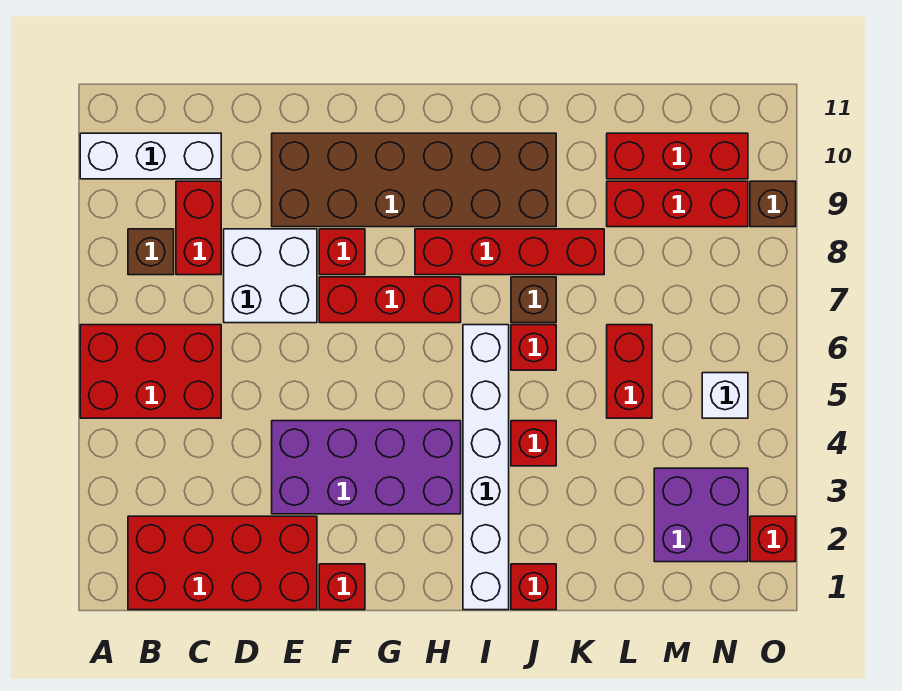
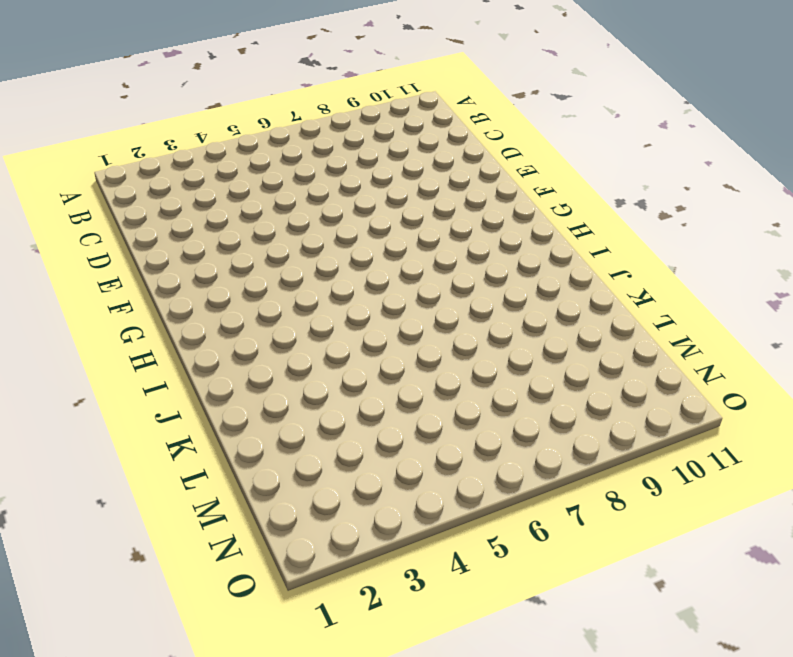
none -> red brick A5:C6 level 1
none -> white brick A10:C10 level 1
none -> red brick B1:E2 level 1

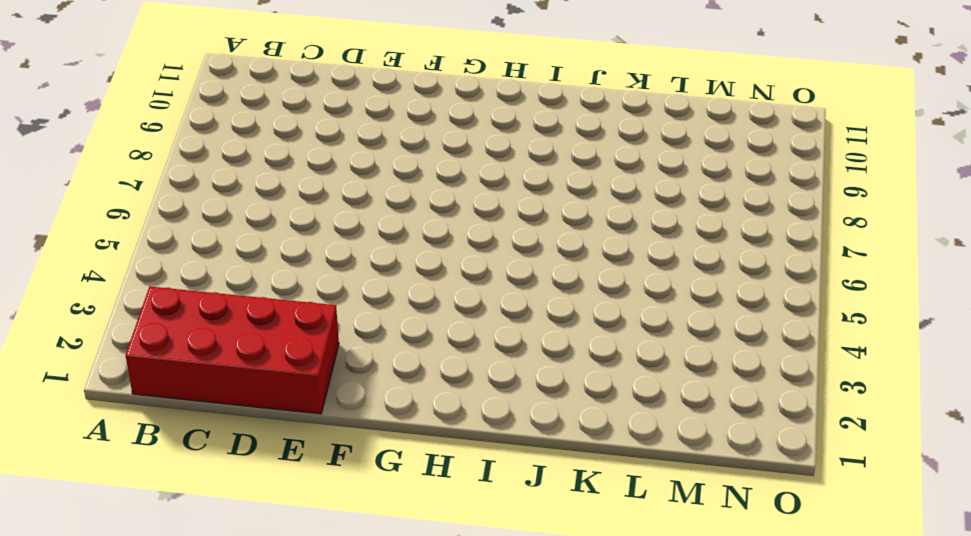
none -> red brick A5:C6 level 1
none -> white brick A10:C10 level 1
none -> brown brick B8 level 1

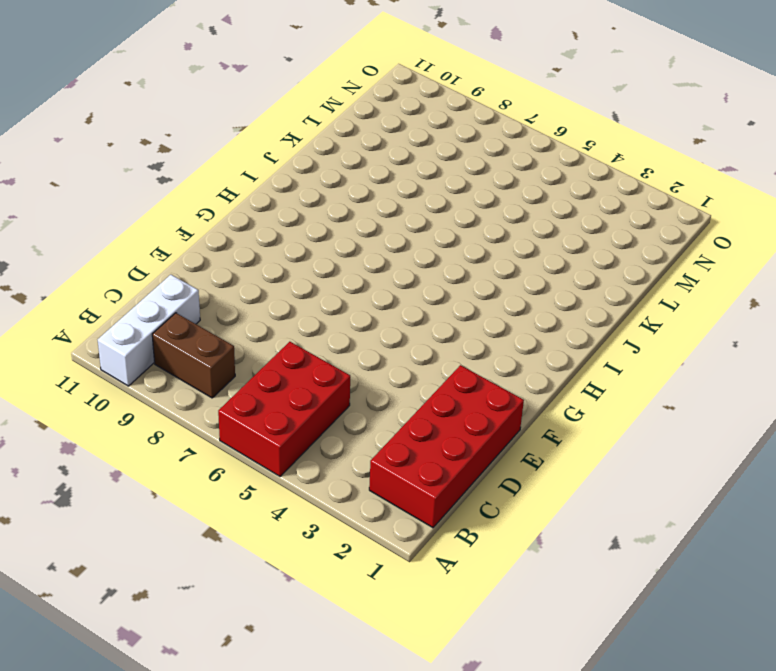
brown brick B8:B9 level 1 -> brown brick B8 level 1
none -> red brick C8:C9 level 1
none -> white brick D7:E8 level 1
none -> purple brick E3:H4 level 1

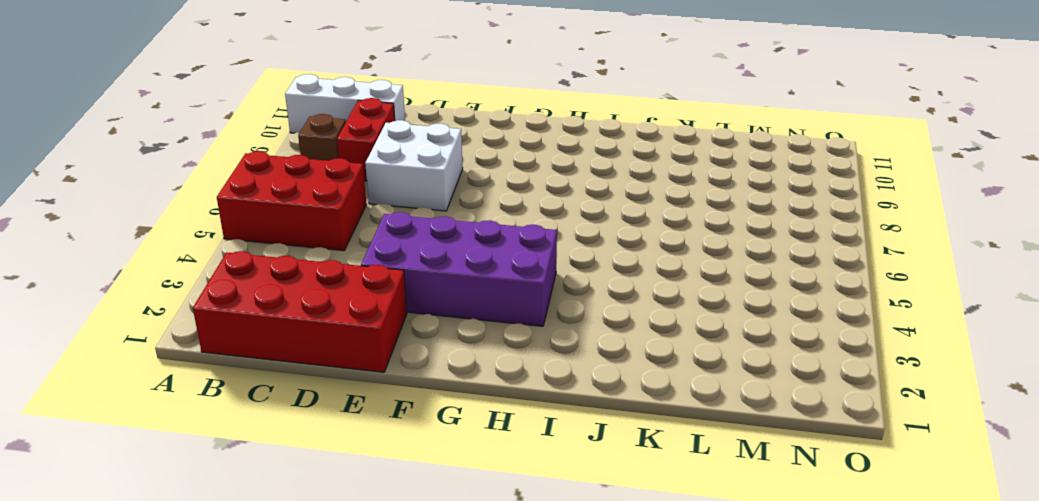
none -> brown brick E9:J10 level 1
none -> red brick F1 level 1
none -> red brick F7:H7 level 1

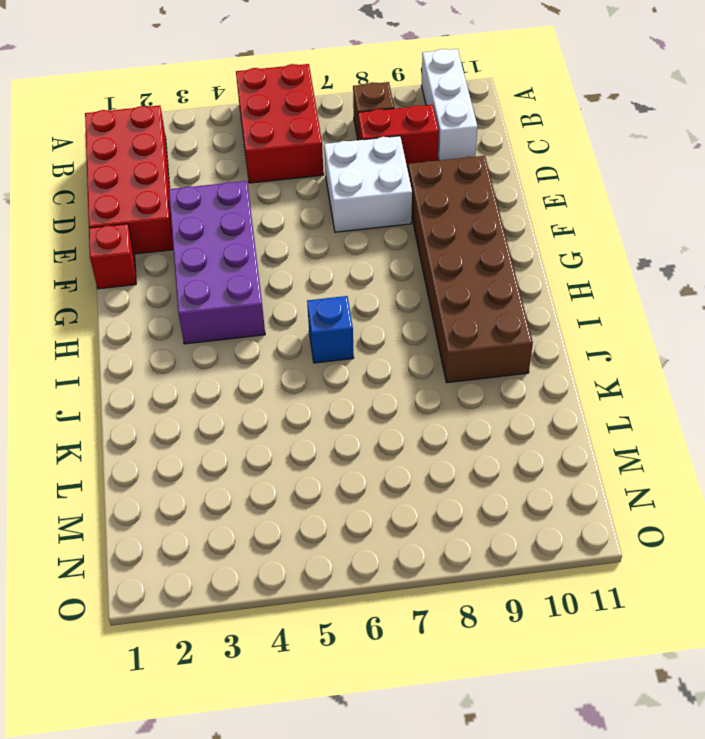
blue brick I6 level 1 -> white brick I1:I6 level 1
none -> red brick F7:H7 level 1
none -> red brick F8 level 1
none -> red brick H8:K8 level 1

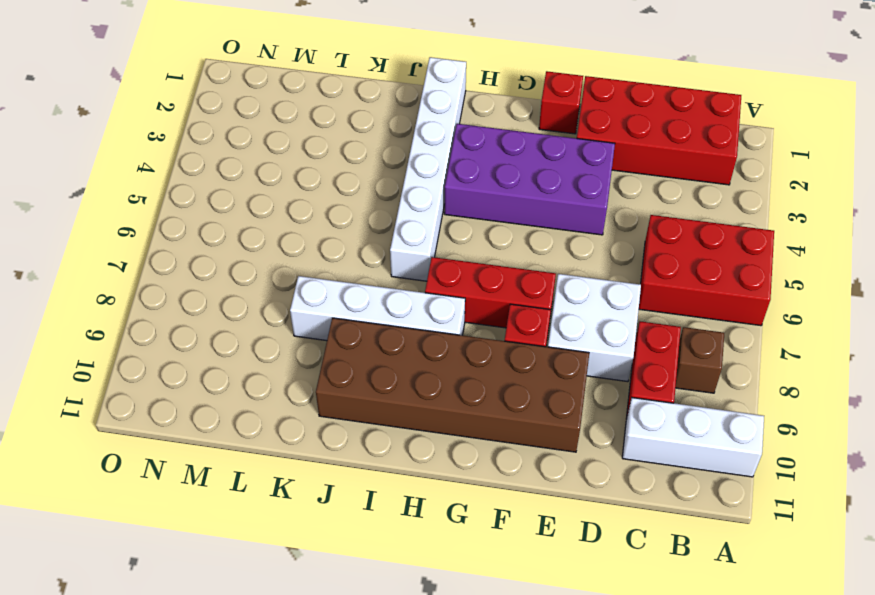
white brick H8:K8 level 1 -> red brick H8:K8 level 1
none -> red brick J1 level 1
none -> red brick J4 level 1
none -> red brick J6 level 1

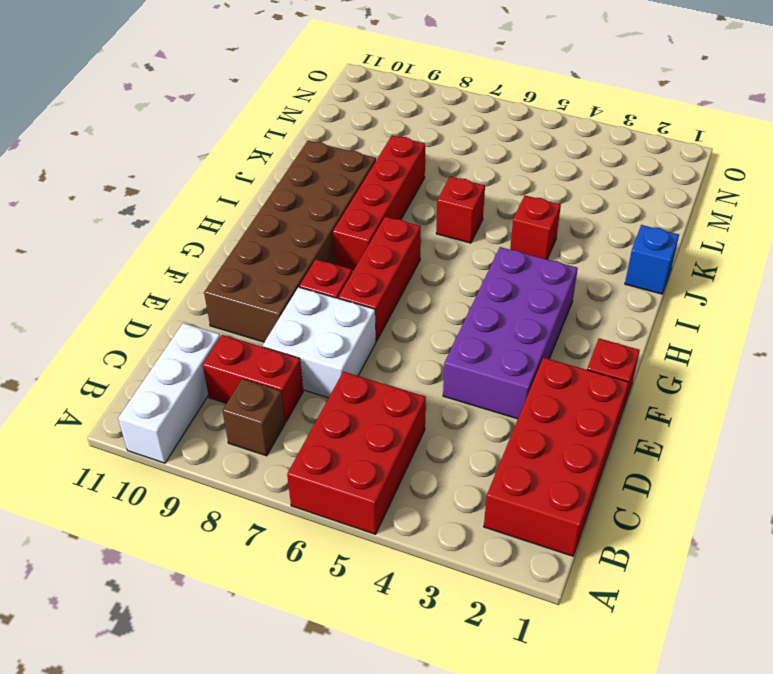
blue brick J1 level 1 -> red brick J1 level 1
none -> white brick I1:I6 level 1
none -> brown brick J7 level 1
none -> red brick L5:L6 level 1

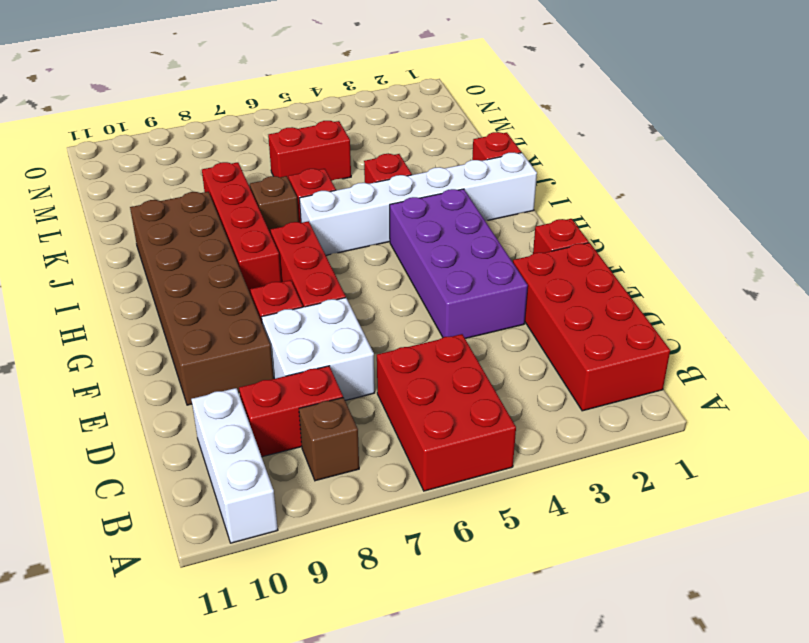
none -> red brick L9:N9 level 1
none -> red brick L10:N10 level 1
none -> purple brick M2:N3 level 1

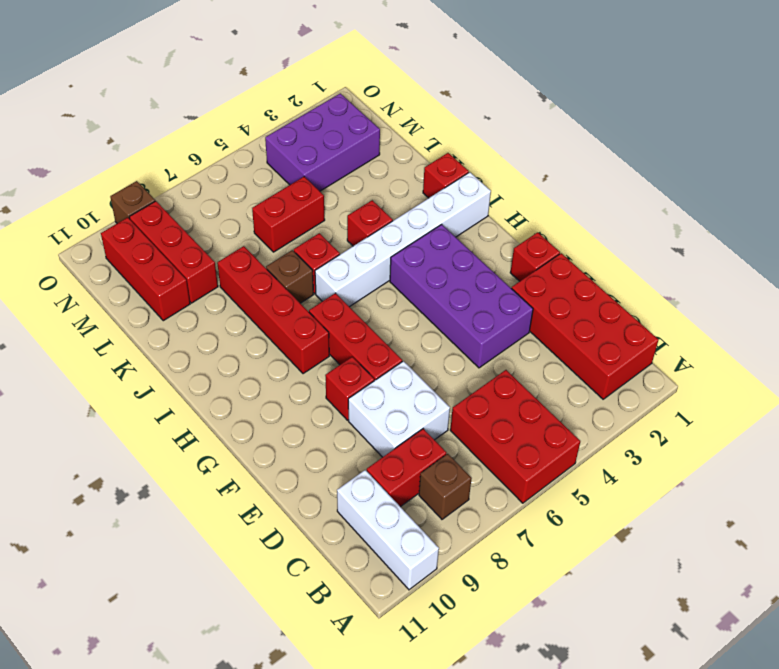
purple brick M2:N4 level 1 -> purple brick M2:N3 level 1
none -> brown brick E9:J10 level 1
none -> white brick N5 level 1
none -> red brick O2 level 1

